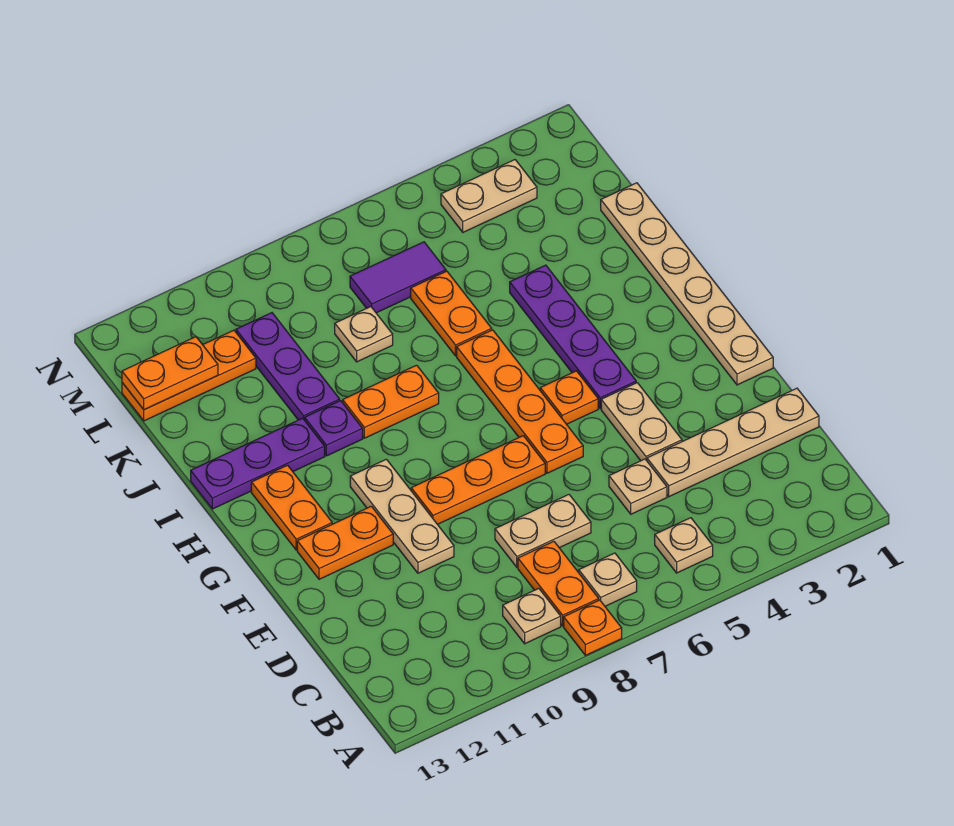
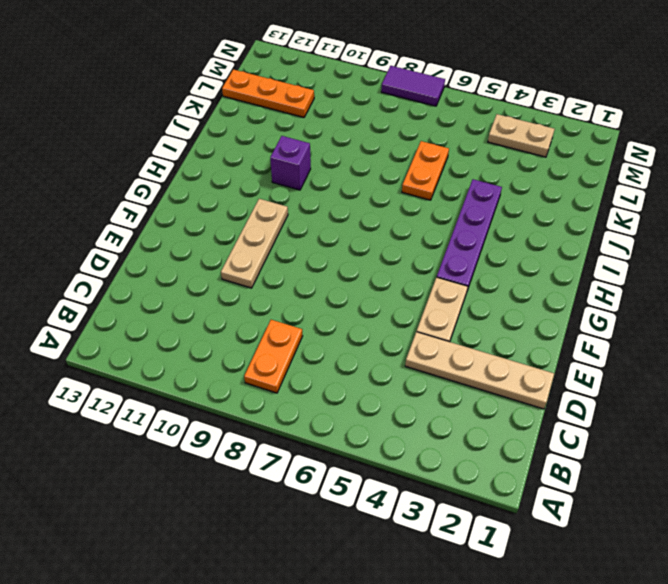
purple brick I10 level 1 -> purple plate I10 level 1
purple tile N7:N8 level 1 -> purple tile L6:L7 level 1
none -> orange plate A8 level 1
none -> tan plate B5 level 1
none -> tan plate B7 level 1

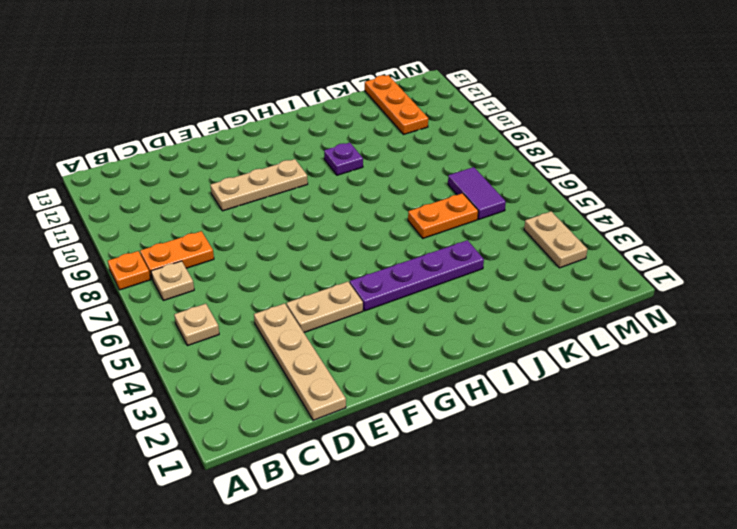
none -> tan plate B9 level 1
none -> tan plate D5 level 1
none -> tan plate D7:D8 level 1

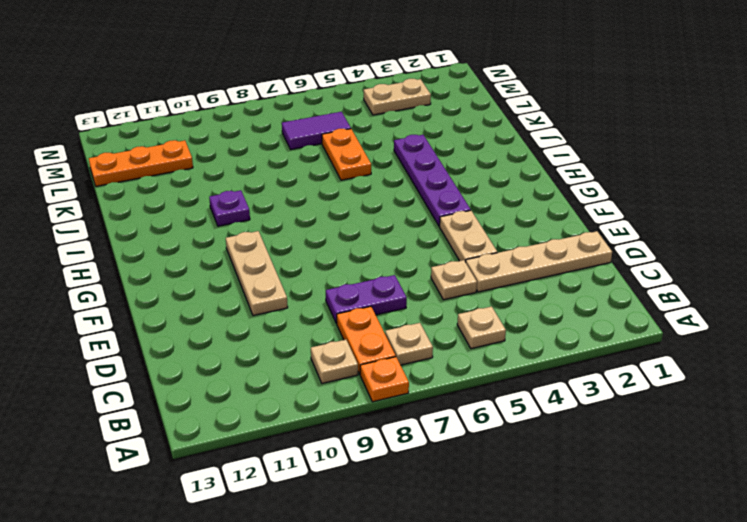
purple plate D7:D8 level 1 -> tan plate D7:D8 level 1
none -> tan plate F1:K1 level 1
none -> orange plate F6:I6 level 1
none -> orange plate F7:F9 level 1

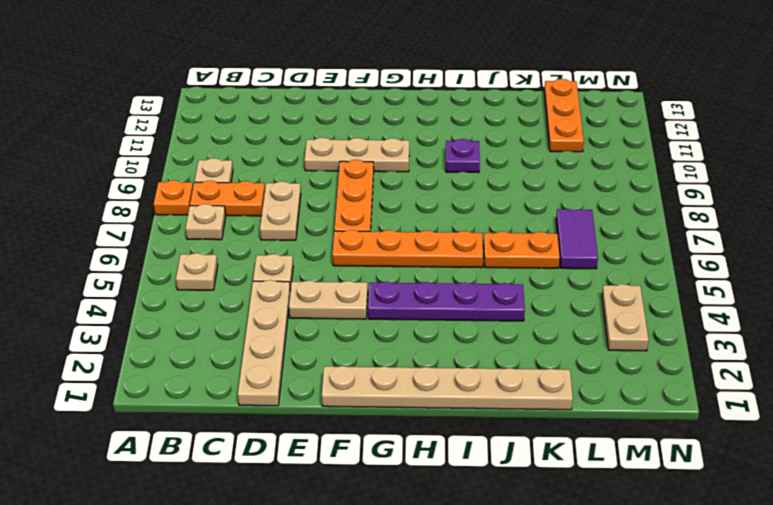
none -> orange plate F11:F12 level 1
none -> orange plate G5 level 1
none -> orange plate G12:H12 level 1

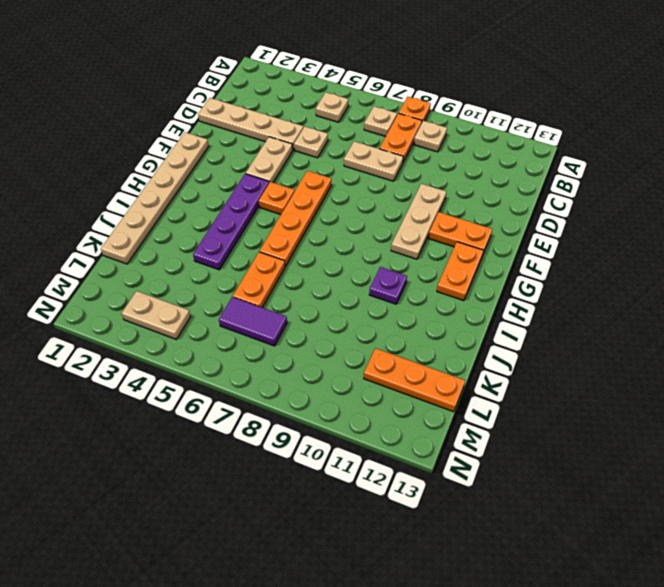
none -> orange plate F7:F9 level 1
none -> orange plate I8:I9 level 1
none -> purple plate I11:I13 level 1

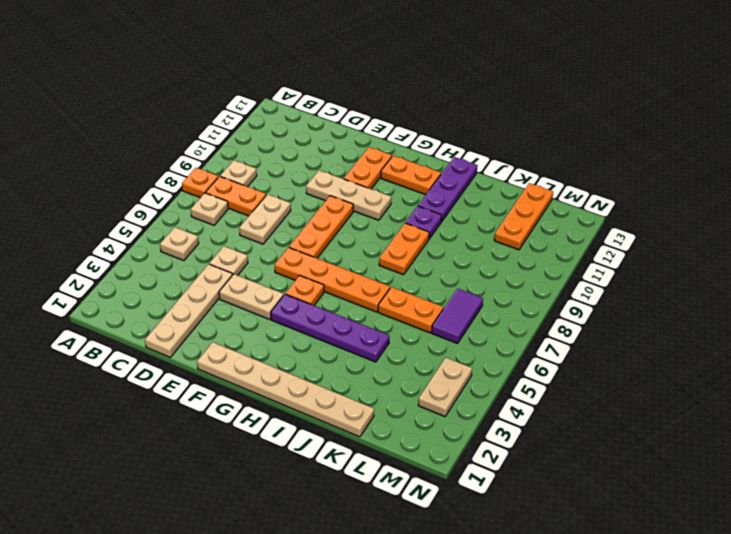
none -> purple plate J10:L10 level 1
none -> tan plate K8 level 1
none -> orange plate L12:L13 level 2

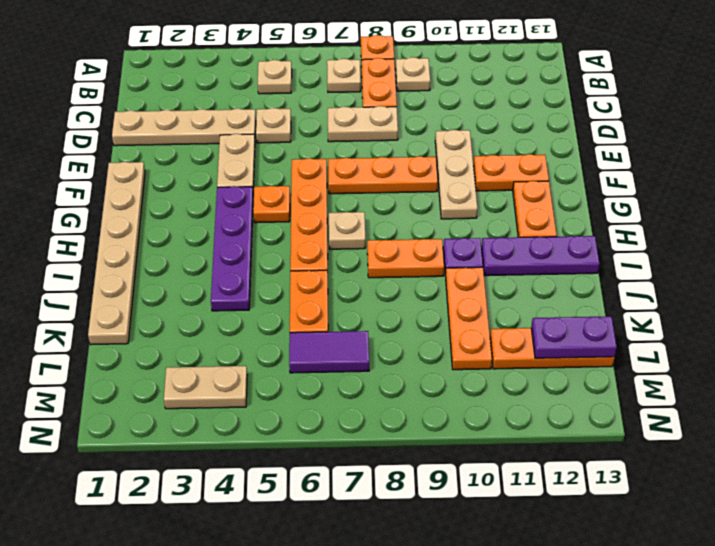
tan plate H7 level 1 -> tan plate K8 level 1
orange plate J10:L10 level 1 -> purple plate J10:L10 level 1
purple plate L12:L13 level 2 -> orange plate L12:L13 level 2

